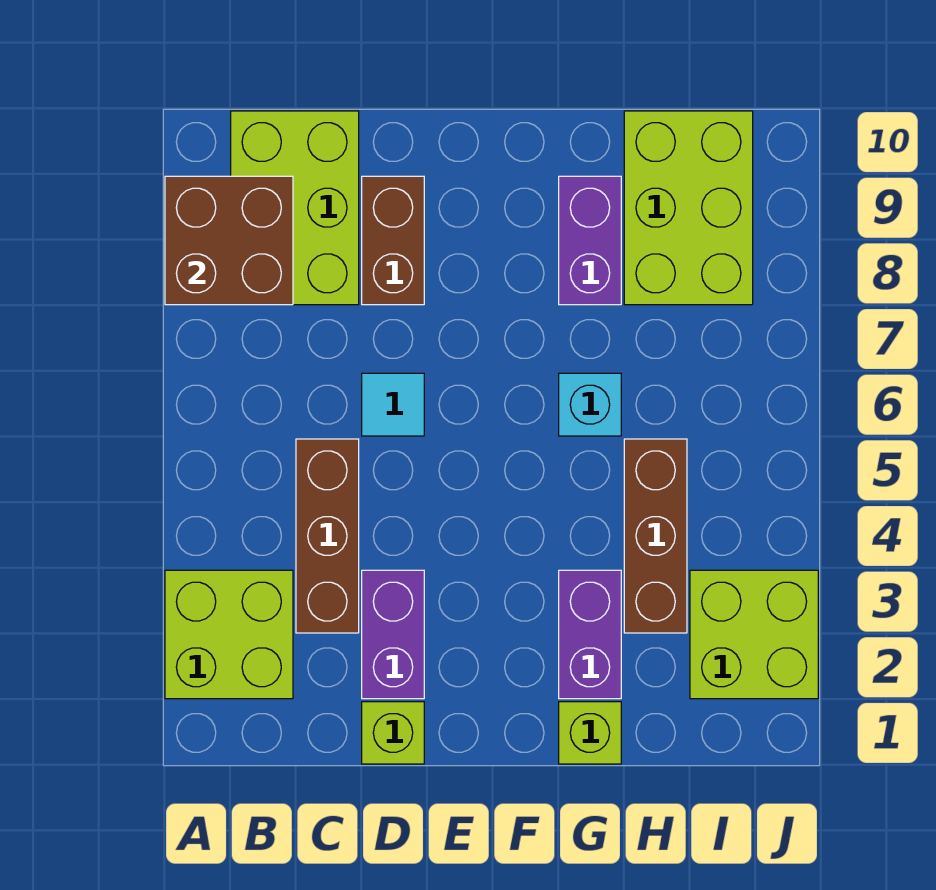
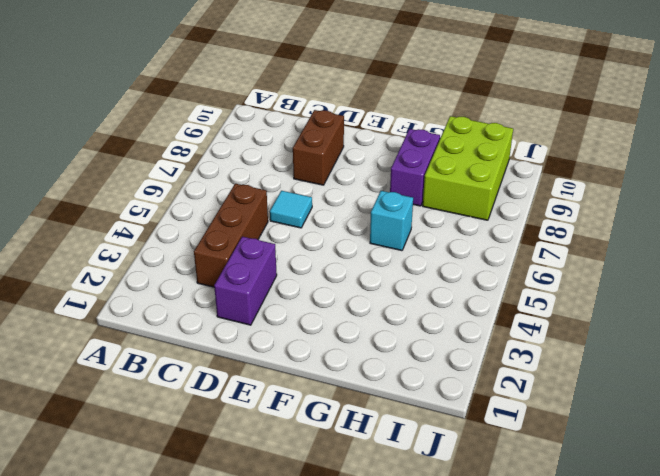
none -> lime brick A2:B3 level 1
none -> lime brick B8:C10 level 1
none -> lime brick D1 level 1

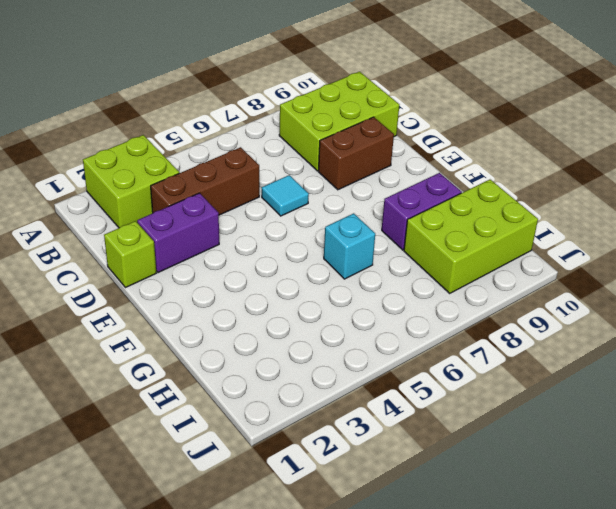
none -> lime brick G1 level 1
none -> purple brick G2:G3 level 1
none -> brown brick H3:H5 level 1

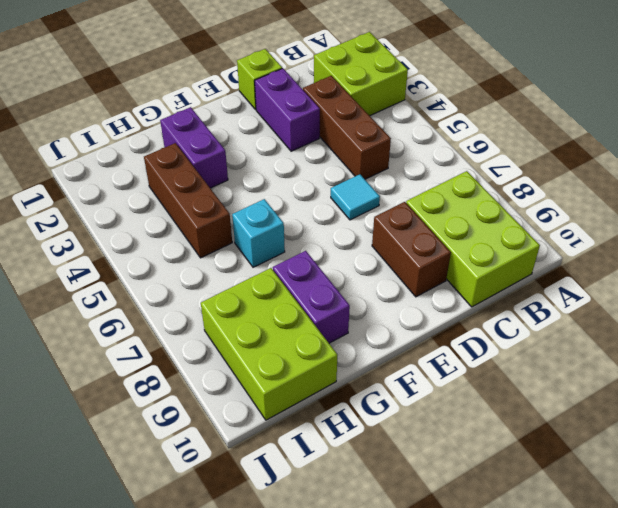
none -> lime brick G1 level 1
none -> lime brick I2:J3 level 1
none -> brown brick A8:B9 level 2

